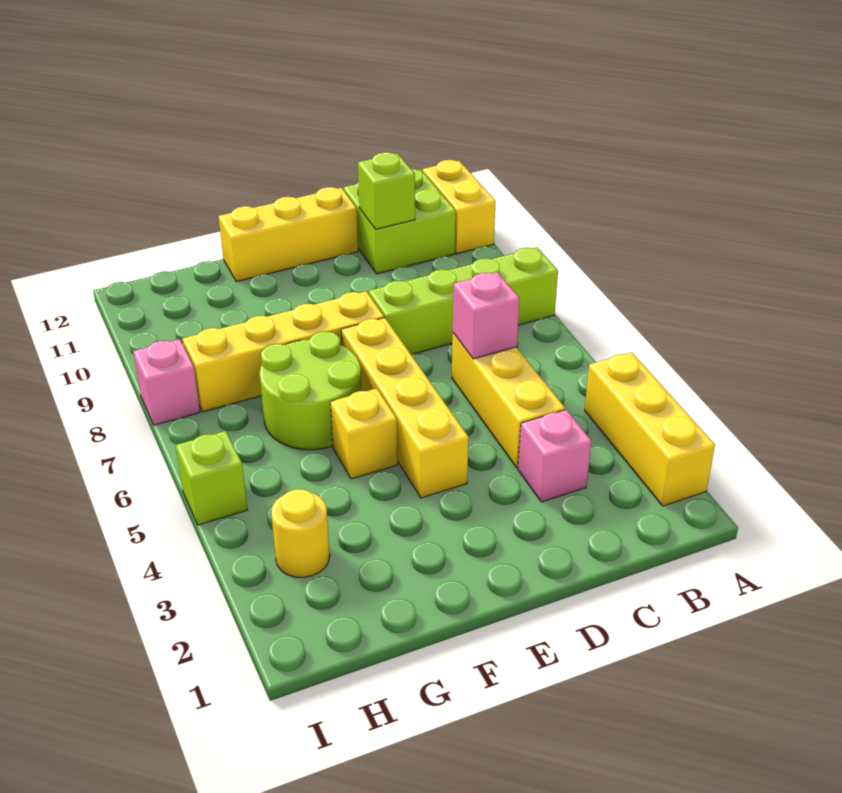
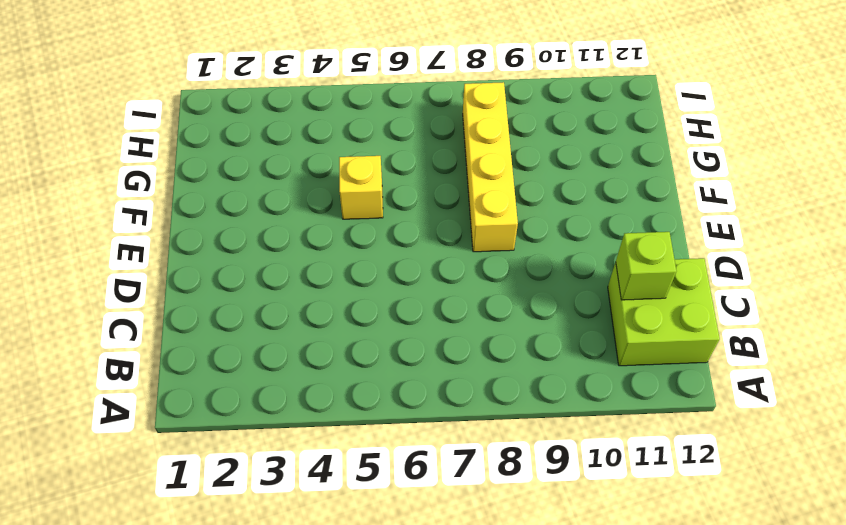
none -> yellow brick A2:A4 level 1
none -> lime brick A8:D8 level 1
none -> yellow brick A11:A12 level 1

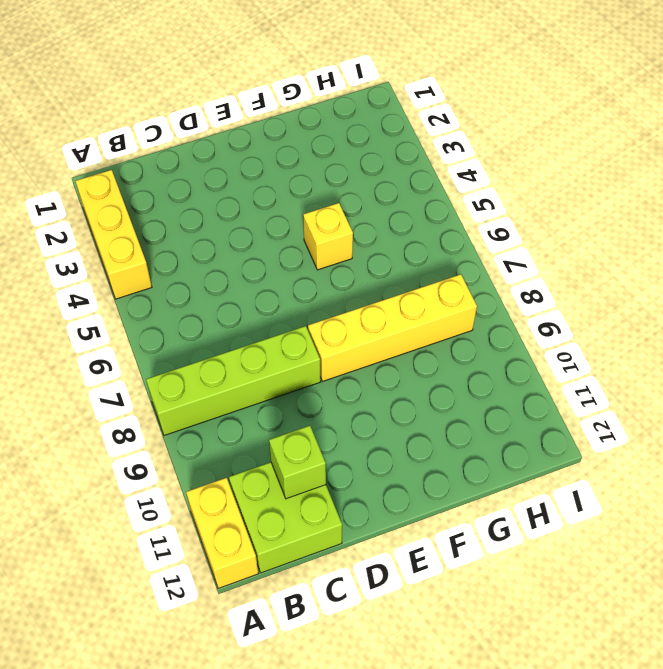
none -> pink brick C3 level 1
none -> yellow brick C4:C6 level 1
none -> yellow brick D12:F12 level 1

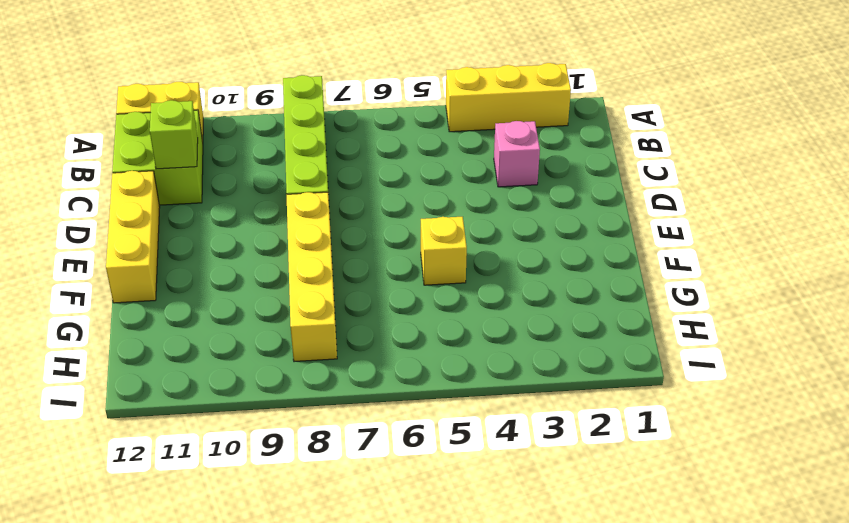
none -> yellow brick C4:C6 level 1
none -> yellow brick E4:E7 level 1
none -> lime round brick F6:G7 level 1

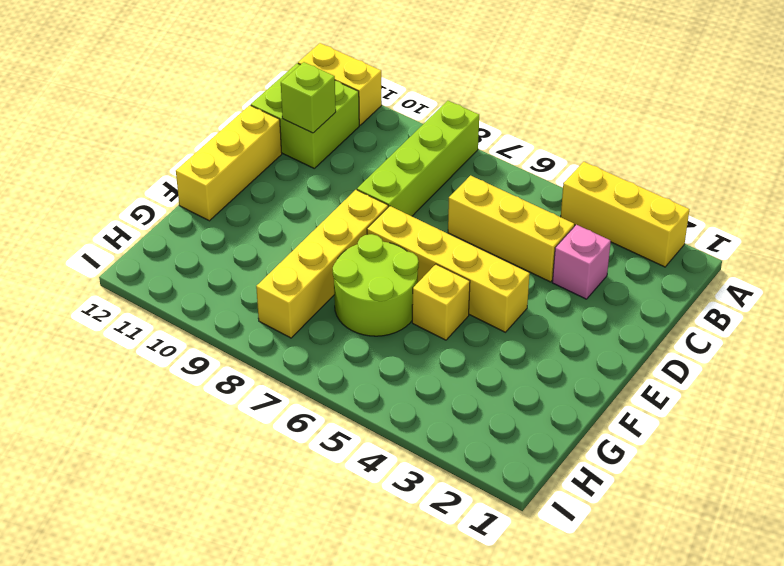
none -> yellow round brick H3 level 1
none -> lime brick I5 level 1
none -> pink brick I8 level 1

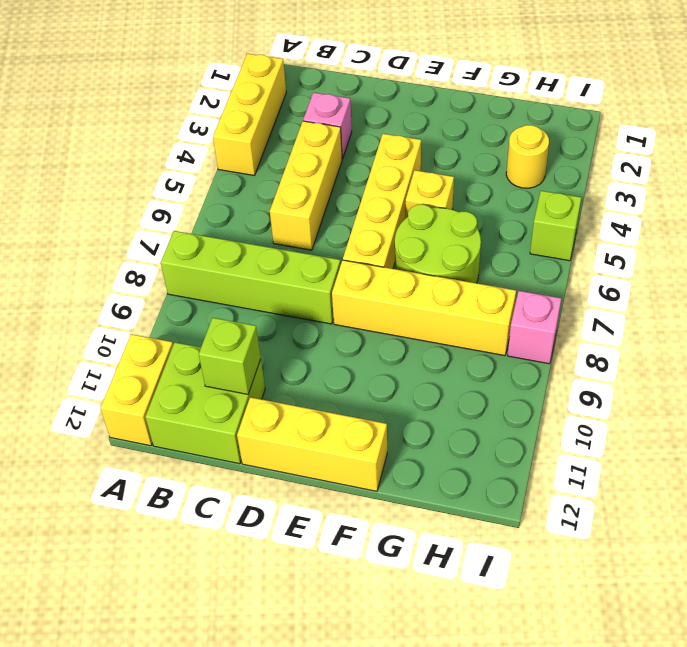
none -> pink brick C6 level 2

